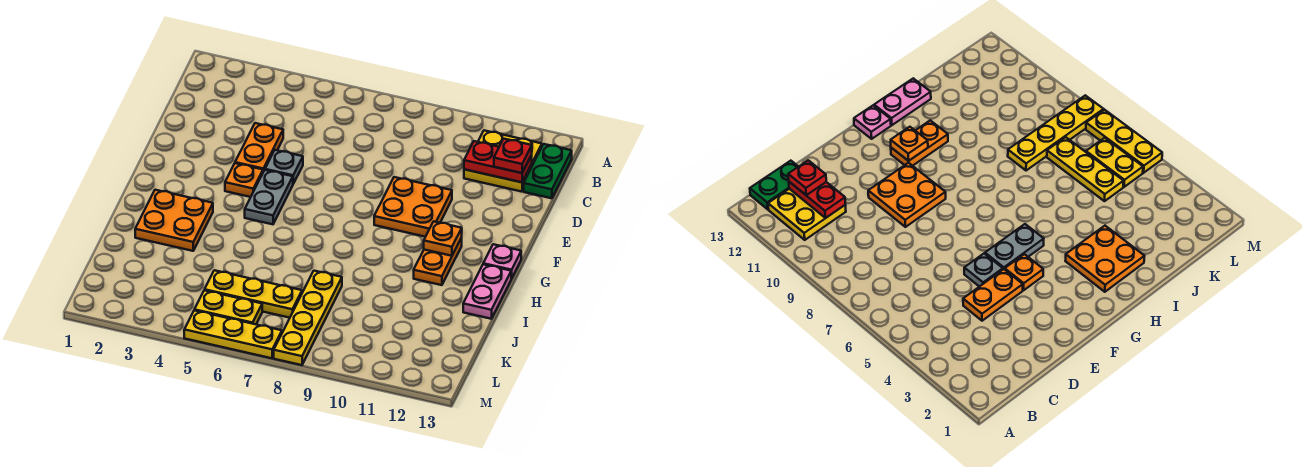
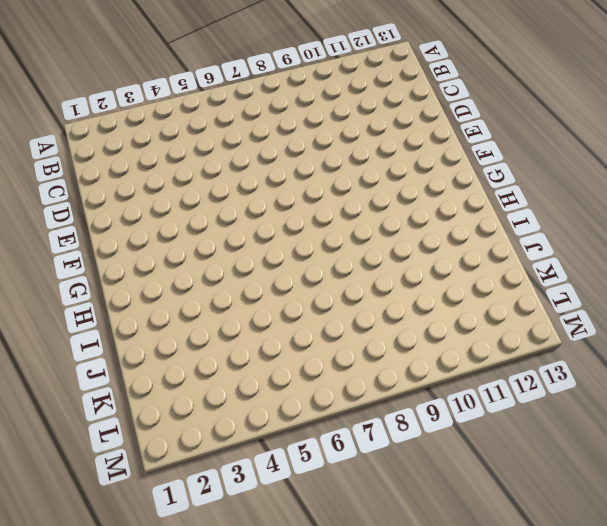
none -> yellow plate B11:C12 level 1
none -> green plate B13:C13 level 1
none -> orange plate D4:E4 level 1

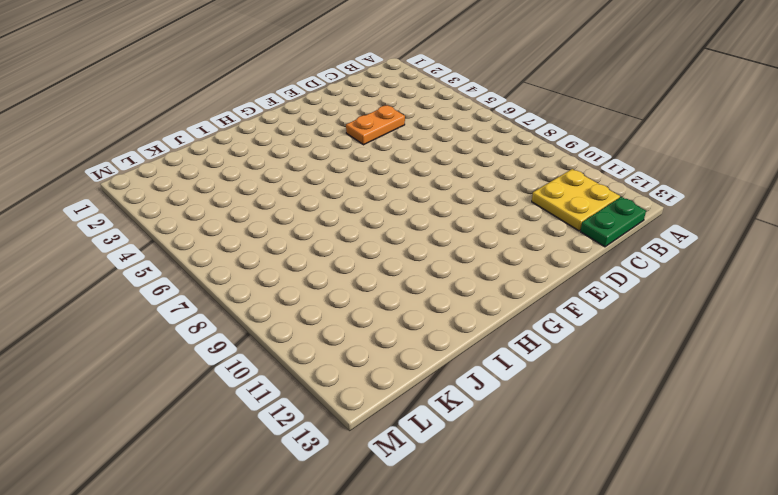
none -> grey plate E5 level 1
none -> orange plate E9:F10 level 1
none -> orange plate F4 level 1

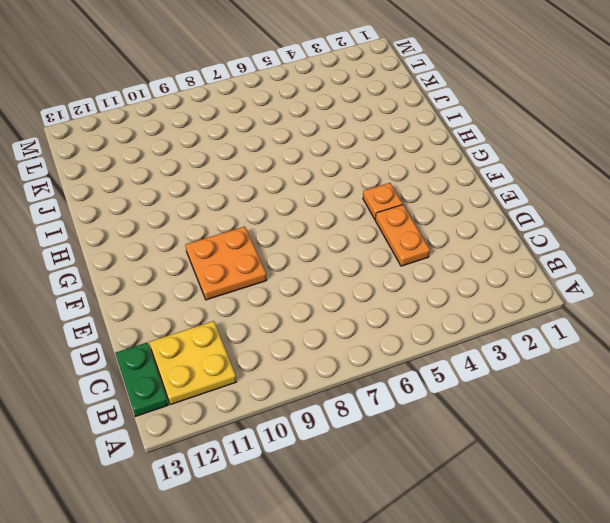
none -> grey plate E5 level 1
none -> grey plate F5:G5 level 1
none -> orange plate G11:H11 level 1

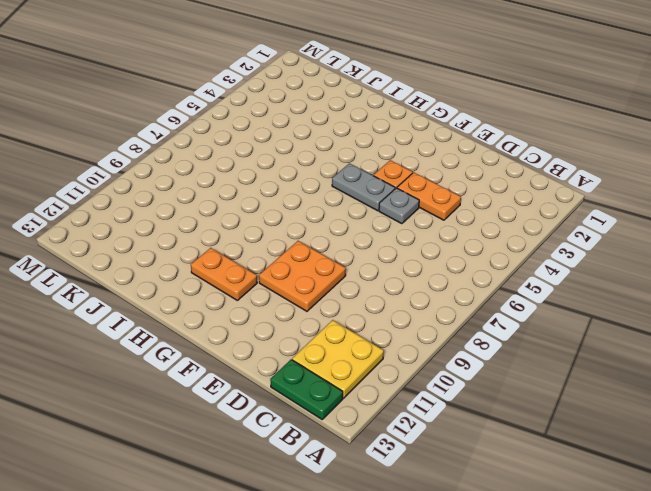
none -> pink plate G13 level 1
none -> orange plate H2:I3 level 1
none -> pink plate H13:I13 level 1

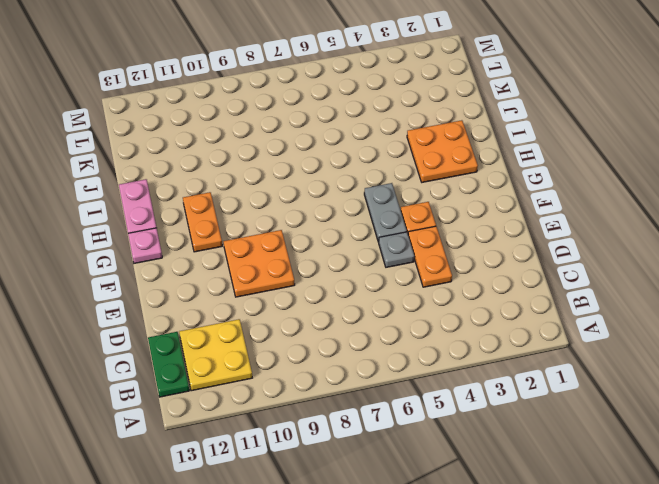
none -> yellow plate J8:M8 level 1
none -> yellow plate K5:K7 level 1
none -> yellow plate L5:L6 level 1

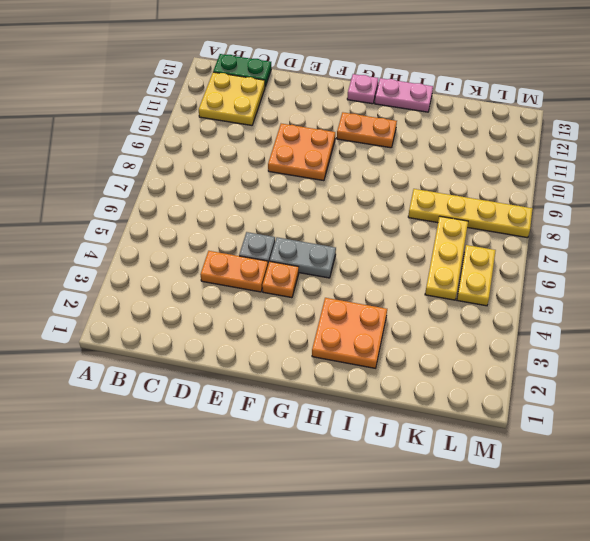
none -> yellow plate M5:M7 level 1
none -> red plate C11:C12 level 2
none -> orange plate G11 level 2

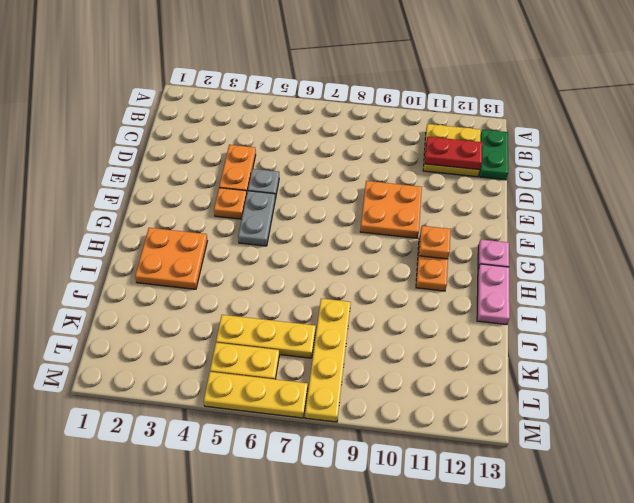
none -> red plate C12 level 3

